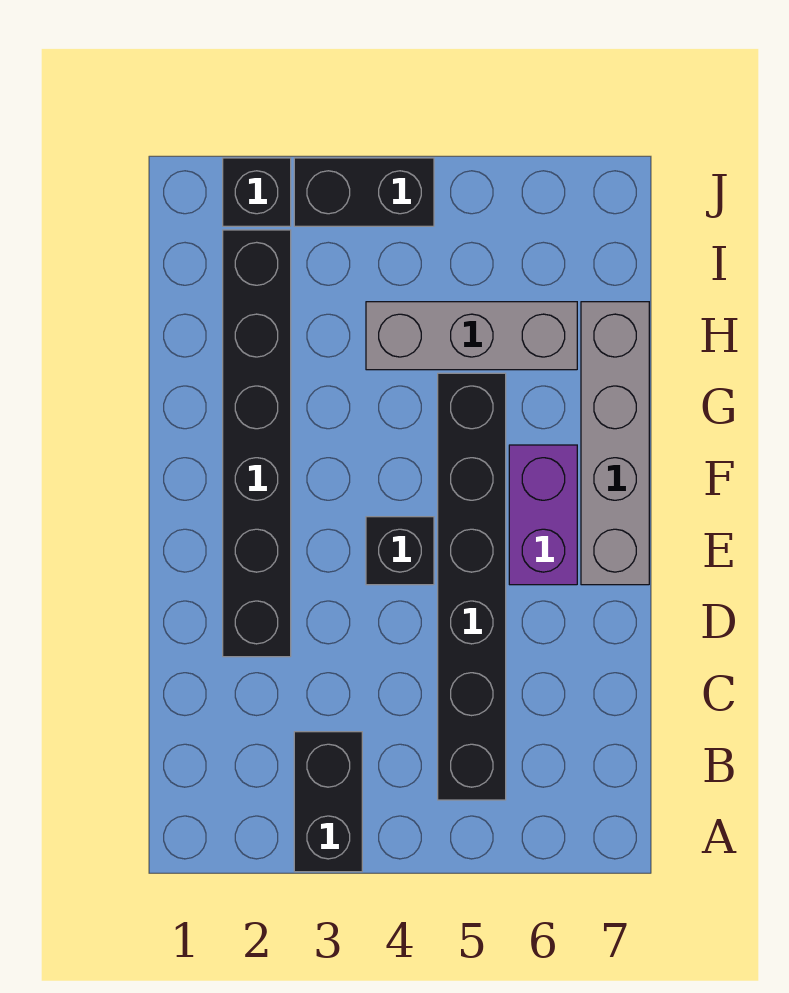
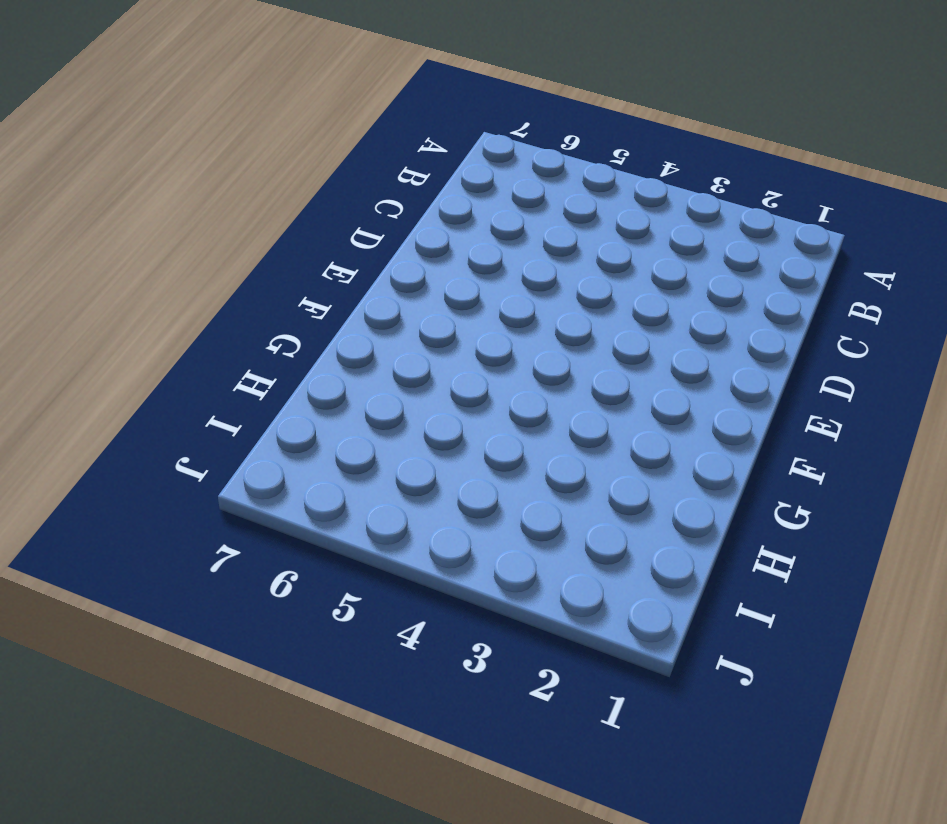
none -> black brick A3:B3 level 1
none -> black brick B5:G5 level 1

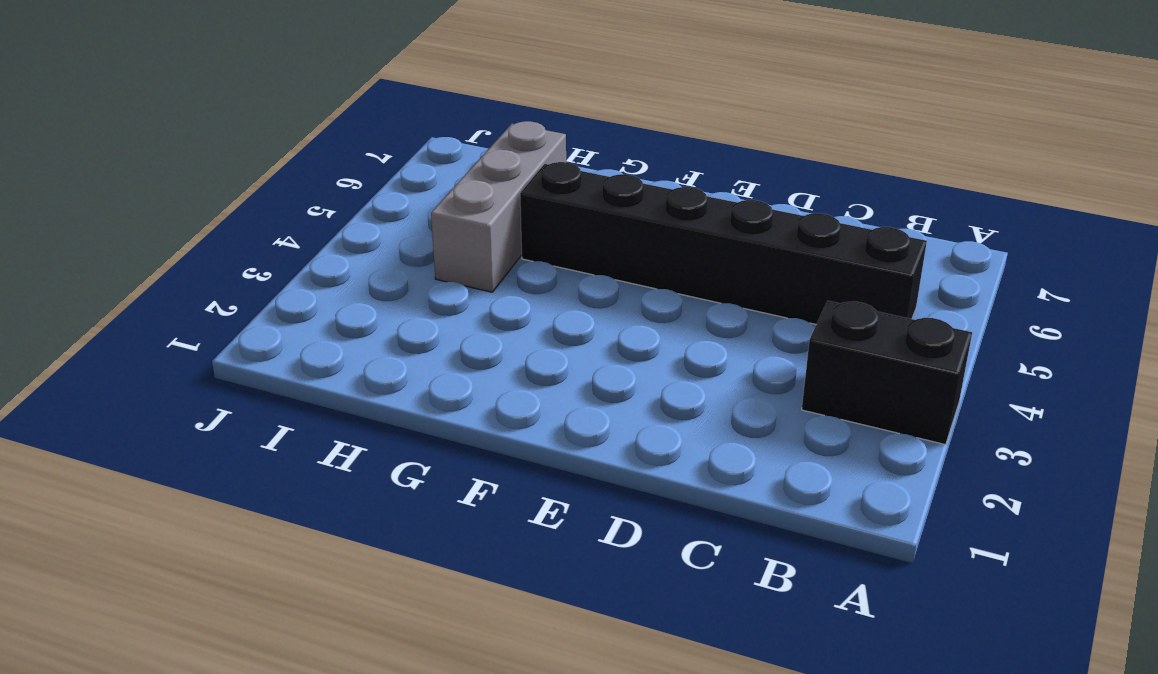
none -> black brick D2:I2 level 1
none -> black brick E4 level 1

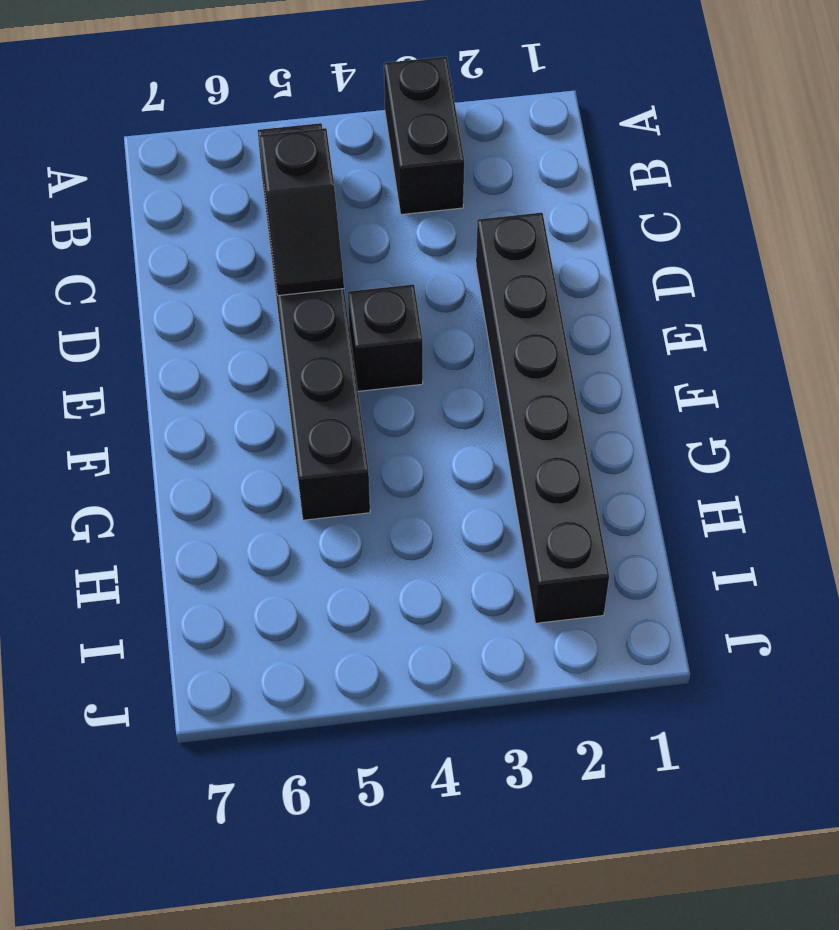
black slope C5:D5 level 2 top C -> none
none -> purple brick E6:F6 level 1
none -> grey brick E7:H7 level 1

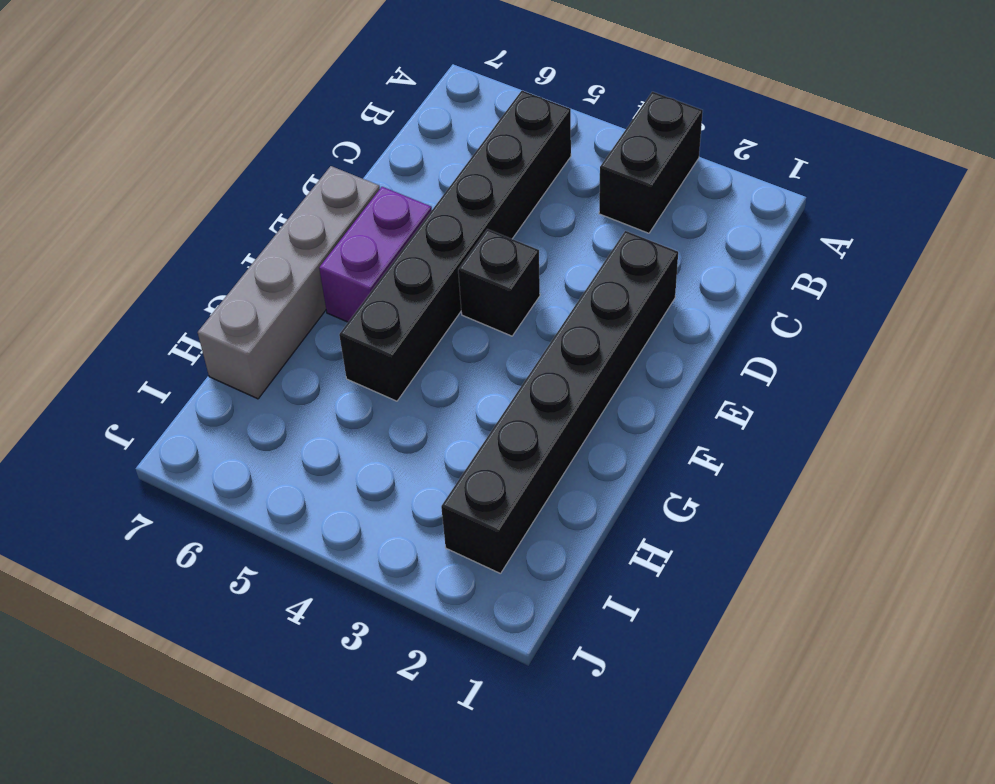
none -> grey brick H4:H6 level 1
none -> black brick J2 level 1

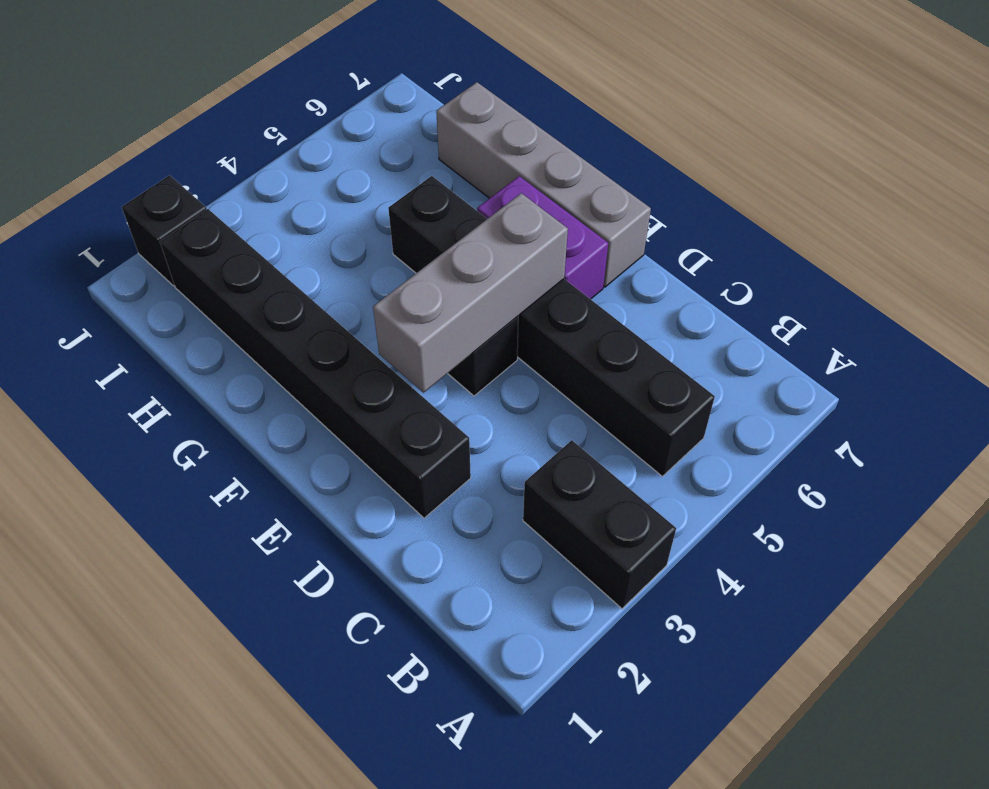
grey brick E3:E5 level 2 -> grey brick H4:H6 level 1
none -> black brick J3:J4 level 1

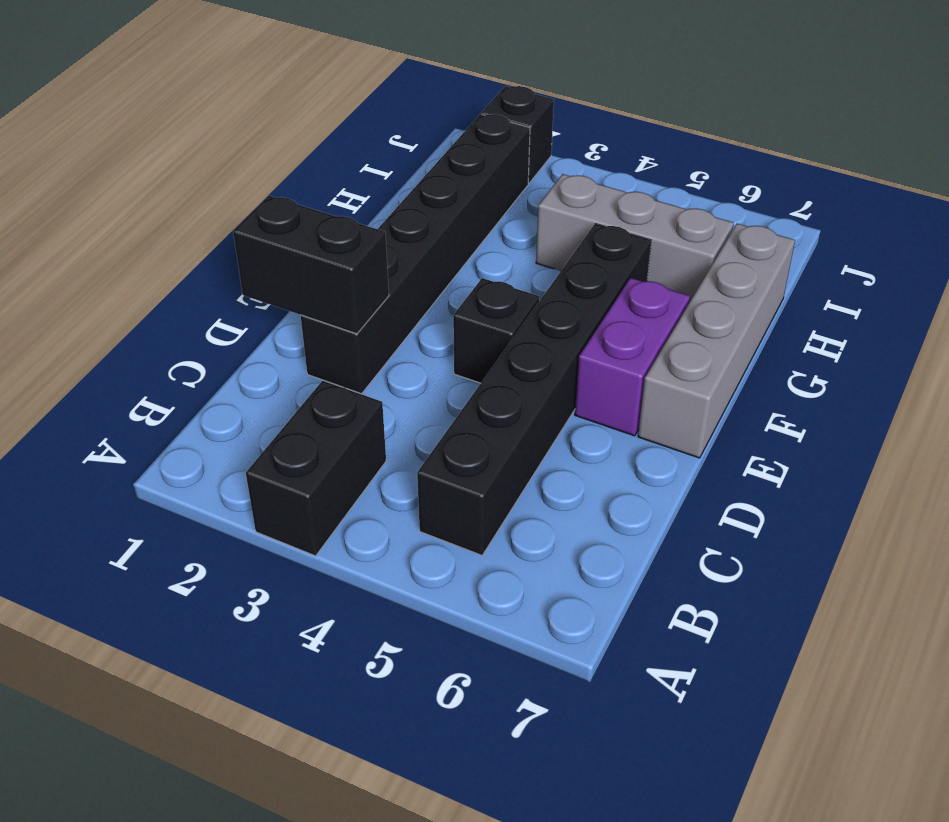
black brick D1:D2 level 2 -> black brick J3:J4 level 1

